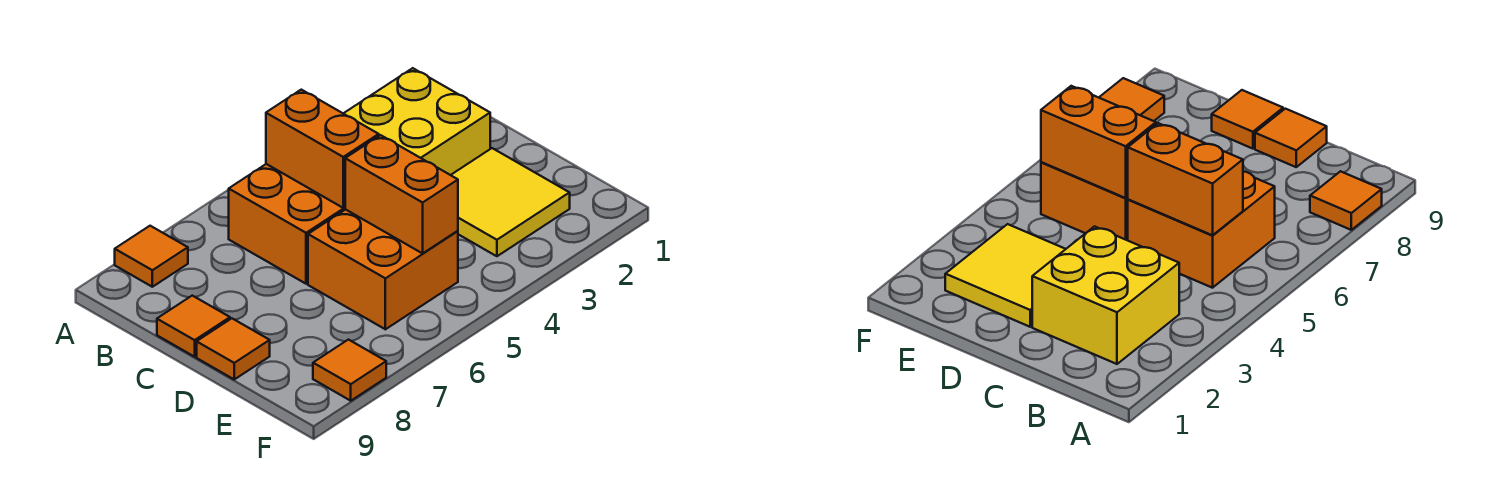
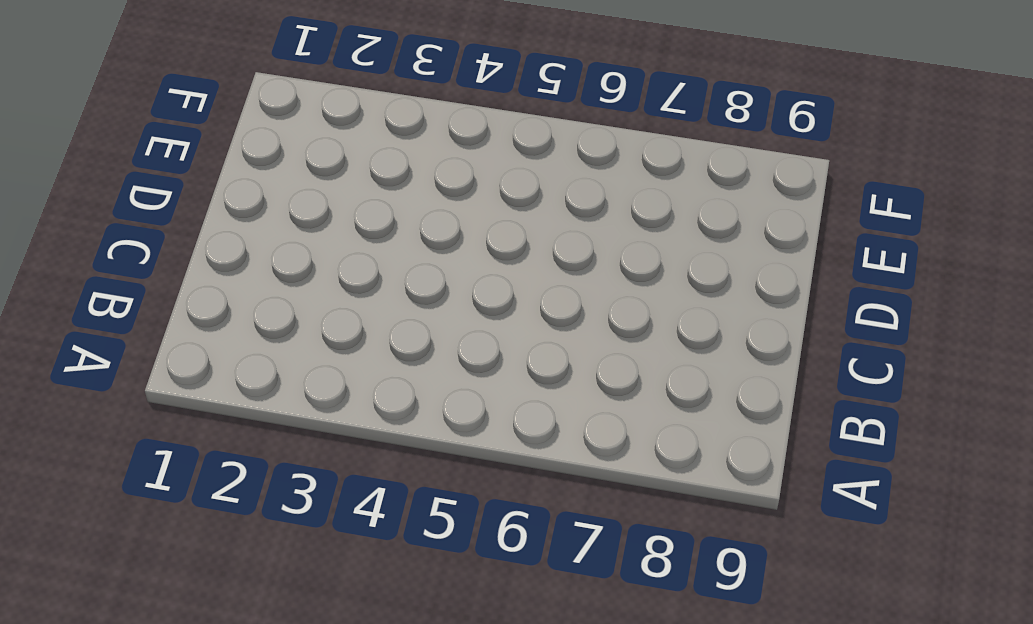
none -> orange tile A8 level 1
none -> yellow brick B2:C3 level 1

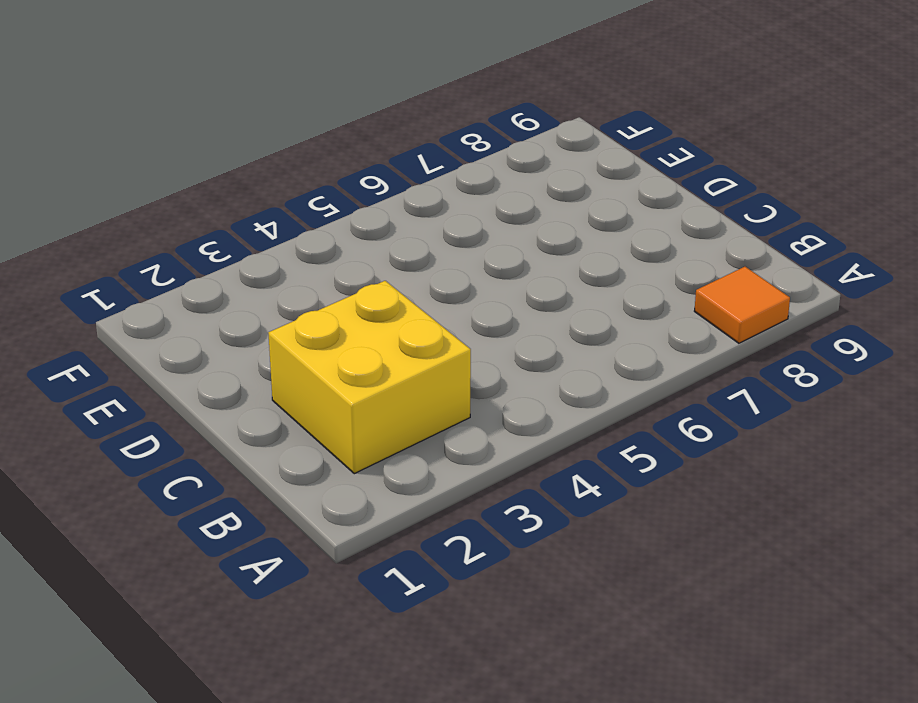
none -> orange brick B5:C6 level 1
none -> orange tile C9 level 1

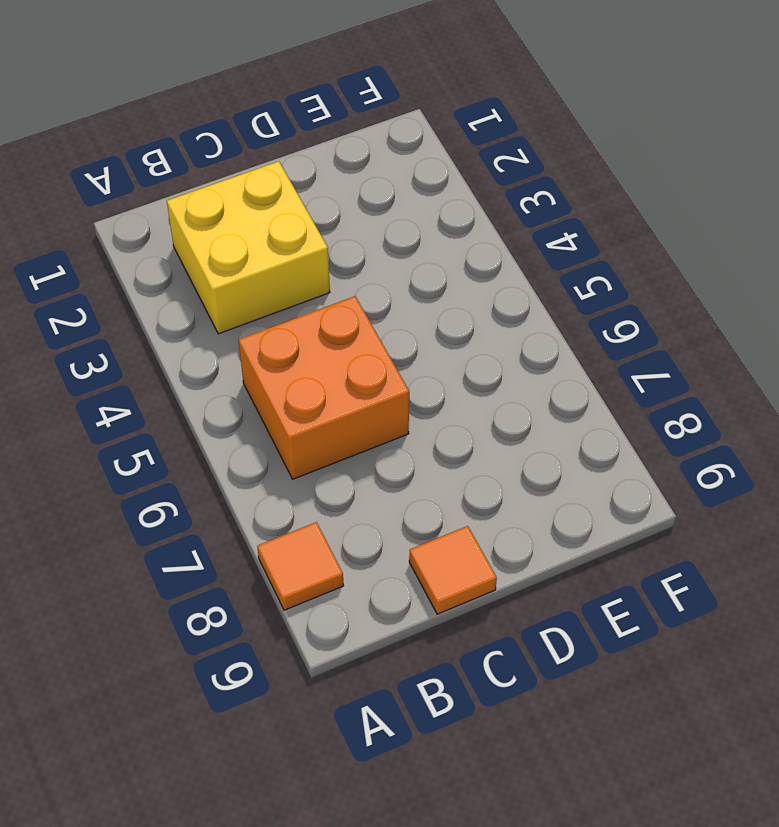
none -> yellow tile D2:E3 level 1
none -> orange brick D5:E6 level 1

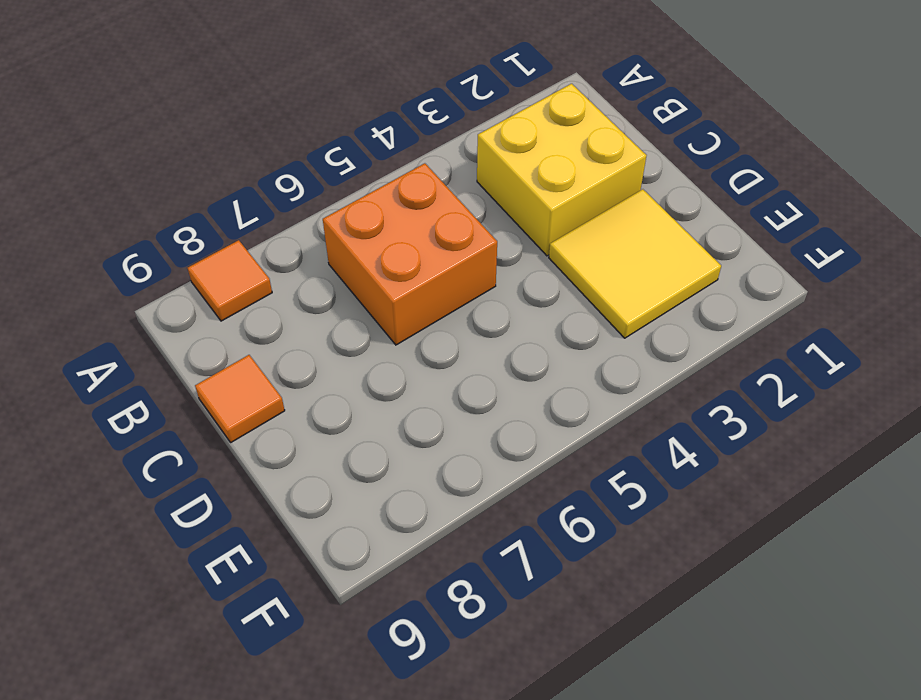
none -> orange brick D5:E6 level 1
none -> orange tile D9 level 1

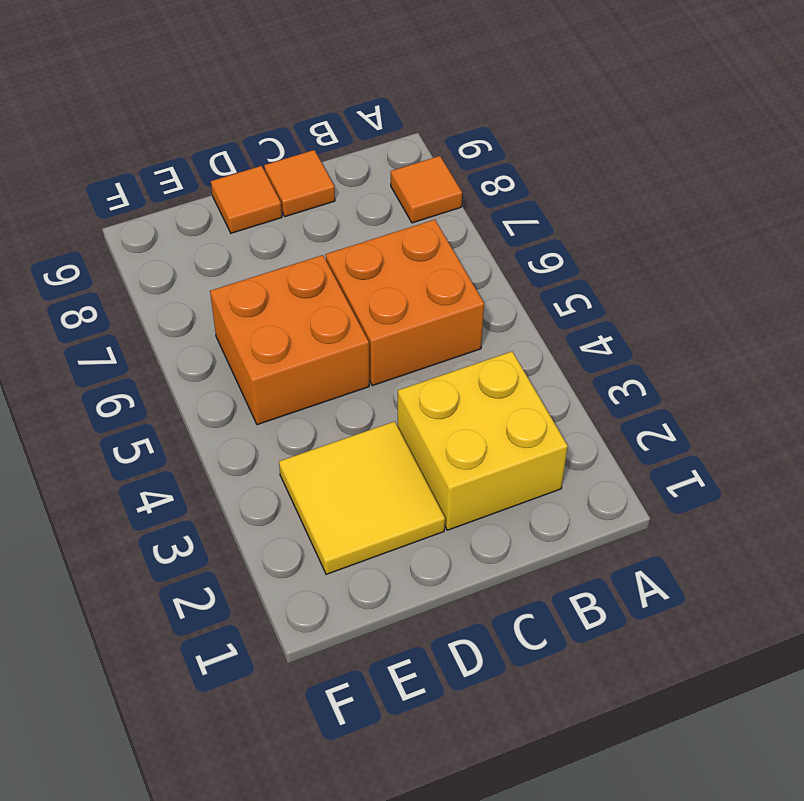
none -> orange tile F8 level 1
none -> orange brick B5:C5 level 2

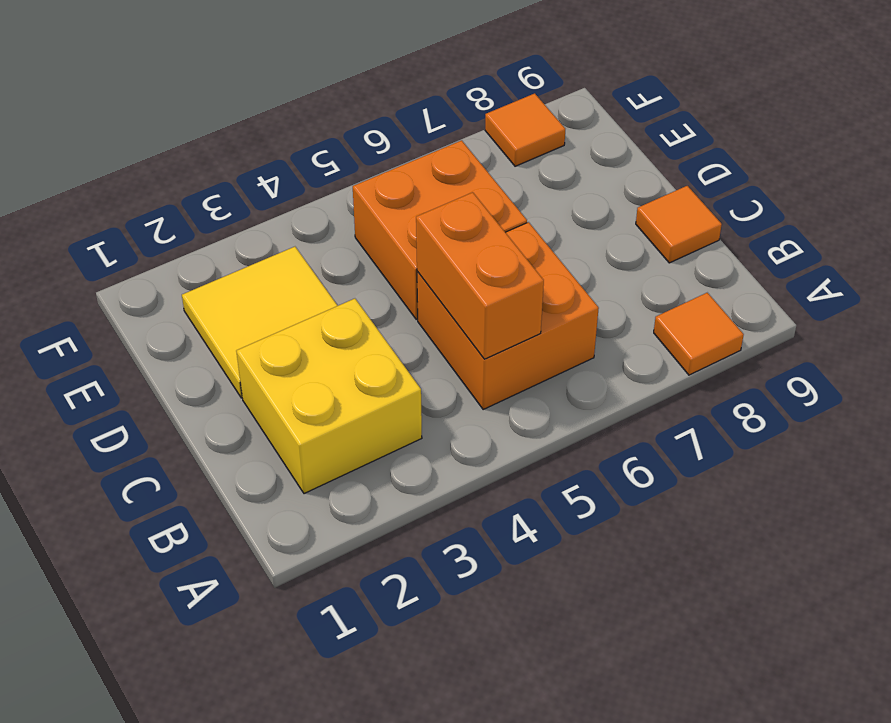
none -> orange tile D9 level 1
none -> orange brick D5:E5 level 2

